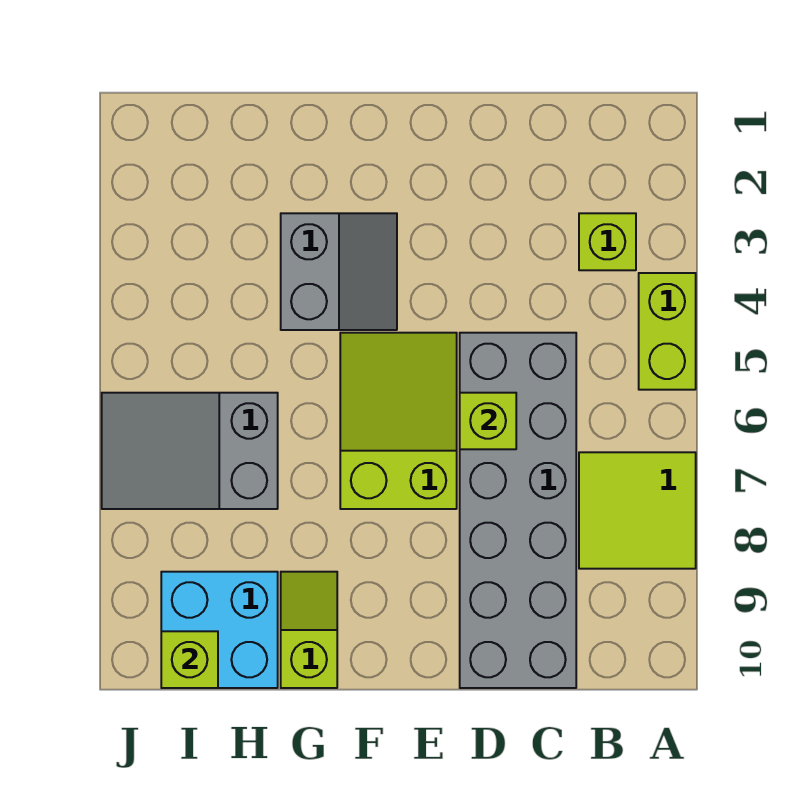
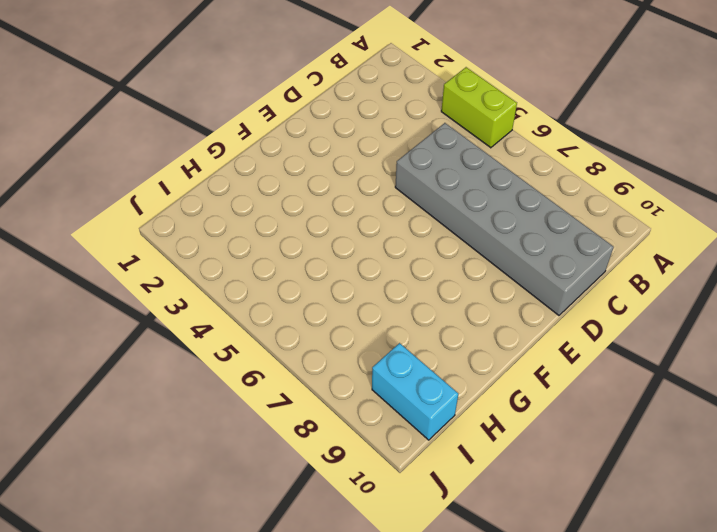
cyan brick I9:I10 level 1 -> cyan brick H9:I10 level 1
none -> lime tile A7:B8 level 1
none -> lime brick B3 level 1

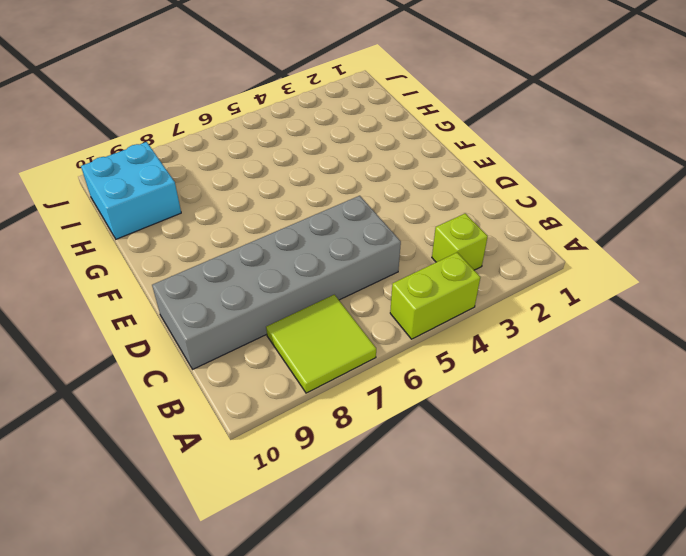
none -> lime slope E5:F7 level 1 top 7
none -> grey slope F3:G4 level 1 top G

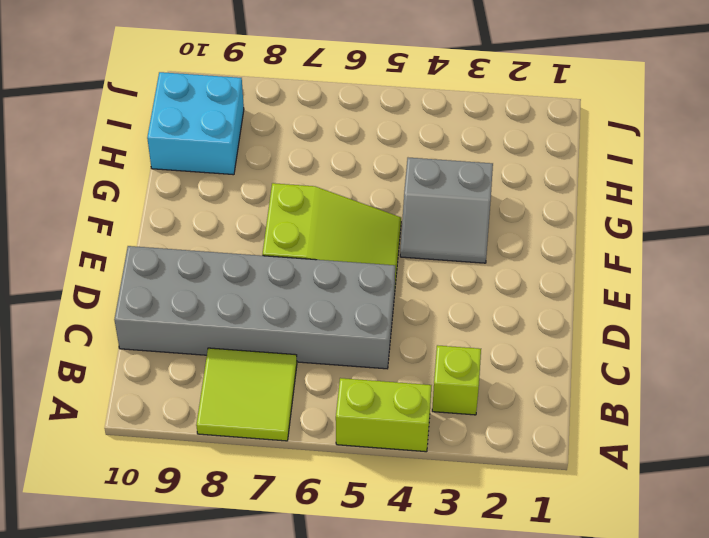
none -> lime slope G9:G10 level 1 top 10
none -> grey slope H6:J7 level 1 top H

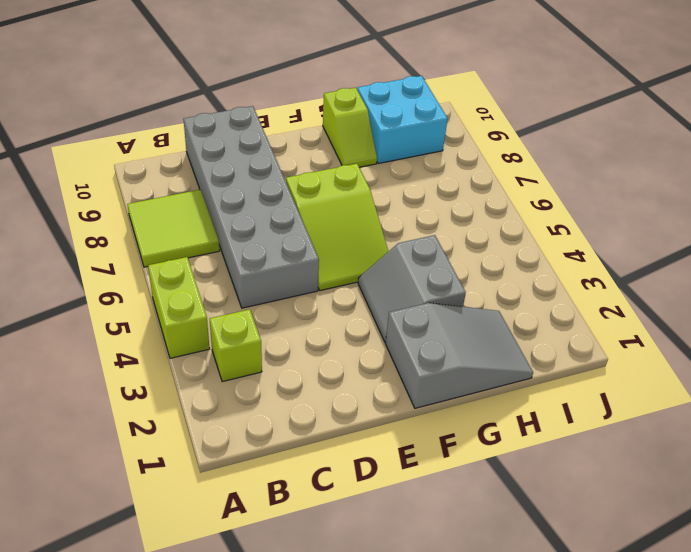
grey slope F1:H2 level 1 top F -> grey slope H6:J7 level 1 top H
none -> lime brick D6 level 2
none -> lime brick I10 level 2

